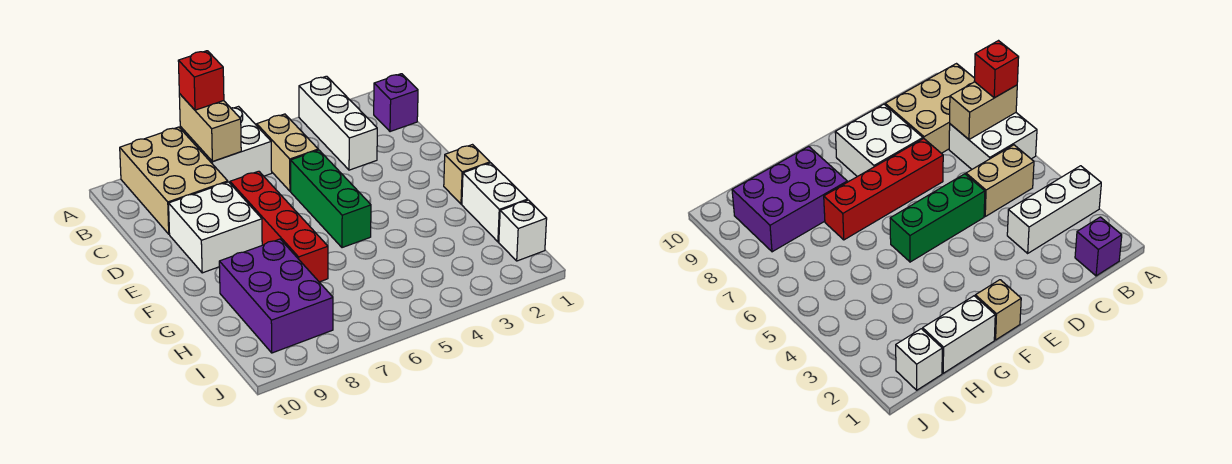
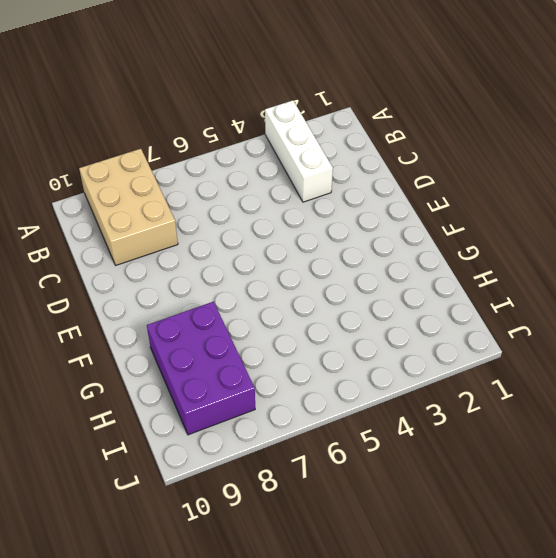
none -> white brick A6:B7 level 1
none -> purple brick B1 level 1
none -> tan brick B5:C5 level 1

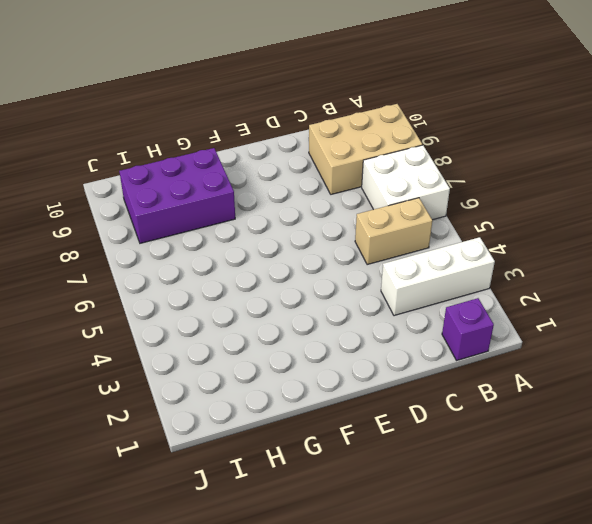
none -> green brick D5:F5 level 1
none -> red brick D7:G7 level 1
none -> white brick D8:E9 level 1

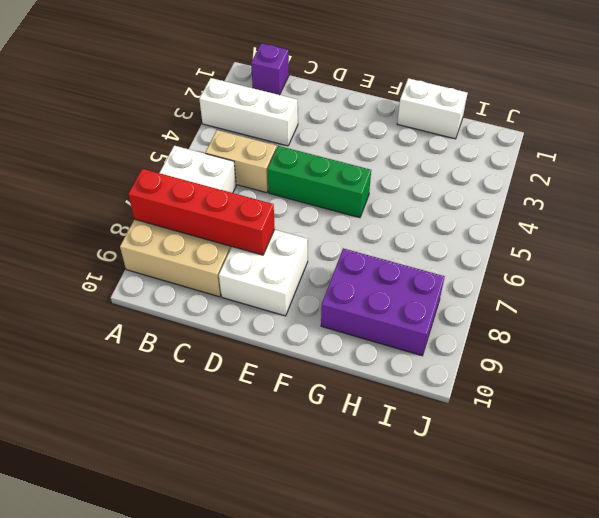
red brick A8:D8 level 2 -> red brick D7:G7 level 1
none -> tan brick F1 level 1
none -> white brick I1 level 1
none -> tan brick A7:B7 level 2

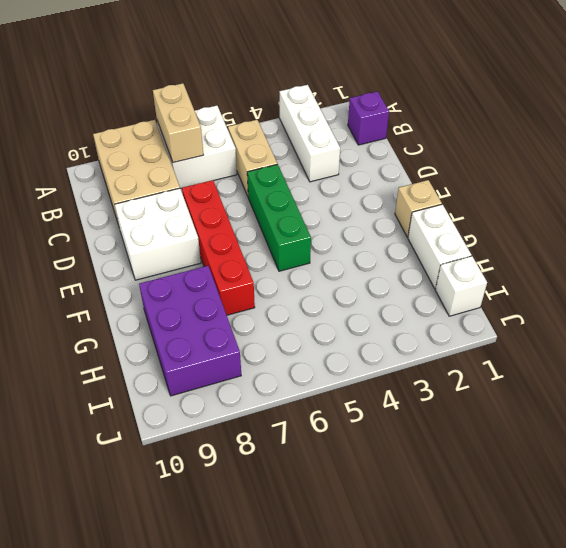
none -> red brick A7 level 3

